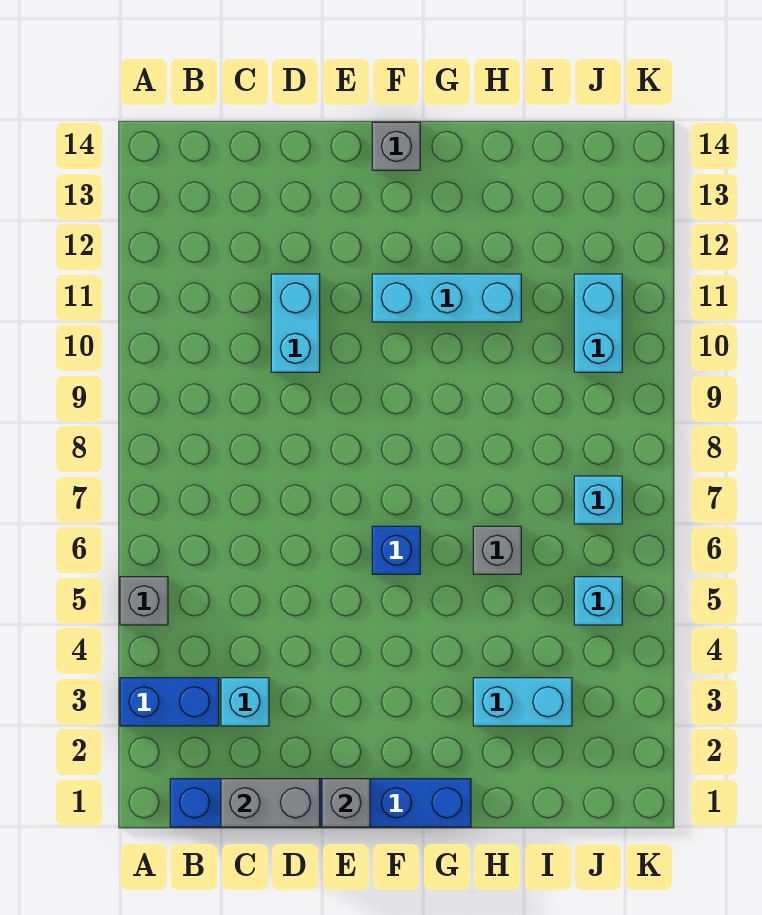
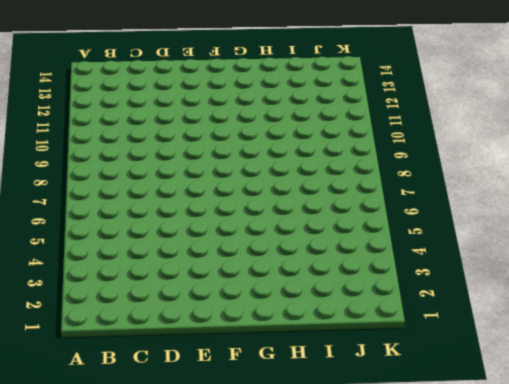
none -> blue brick A3:B3 level 1
none -> grey brick A5 level 1
none -> blue brick B1:G1 level 1

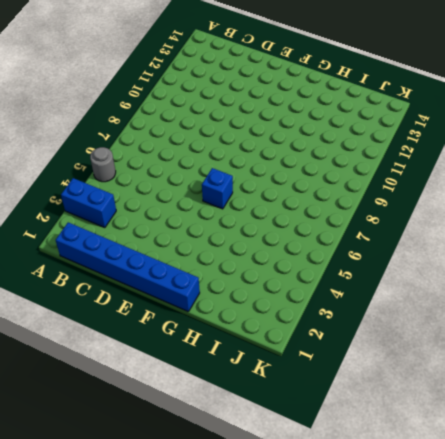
grey round brick A5 level 1 -> grey brick A5 level 1
none -> cyan brick C3 level 1
none -> cyan brick D10:D11 level 1
none -> cyan brick F11:H11 level 1

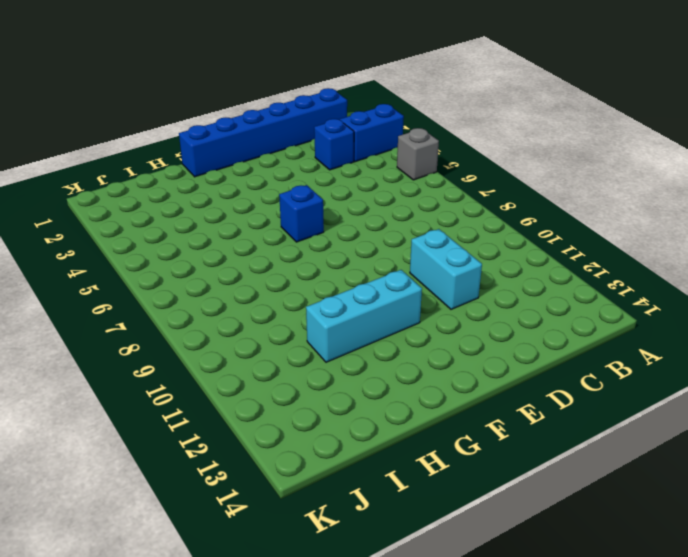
blue brick C3 level 1 -> cyan brick C3 level 1
none -> grey brick F14 level 1
none -> cyan brick H3:I3 level 1
none -> grey brick H6 level 1

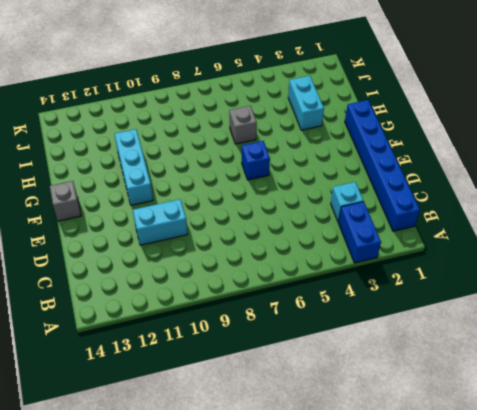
none -> grey brick A5 level 1
none -> cyan brick J5 level 1
none -> cyan brick J7 level 1

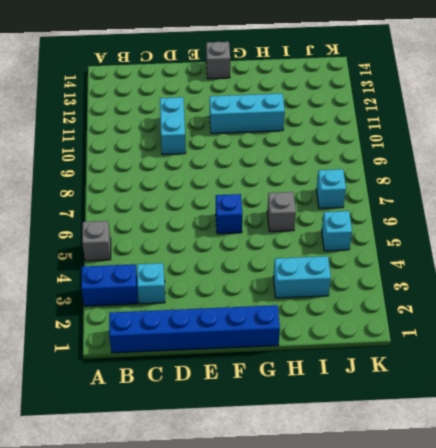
none -> cyan brick J10:J11 level 1
none -> grey brick C1:D1 level 2
none -> grey brick E1 level 2

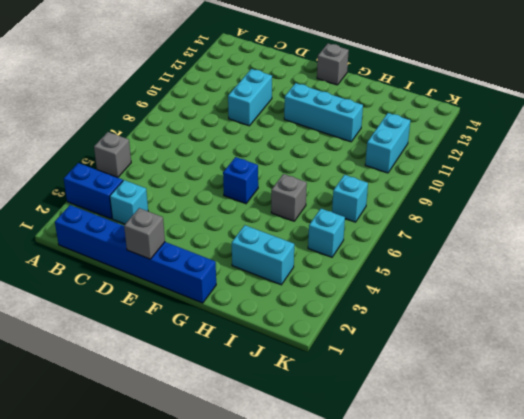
none -> grey brick C1:D1 level 2

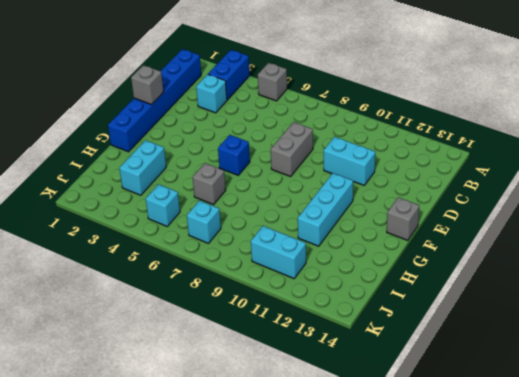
grey brick D8:E8 level 1 -> grey brick C1:D1 level 2

